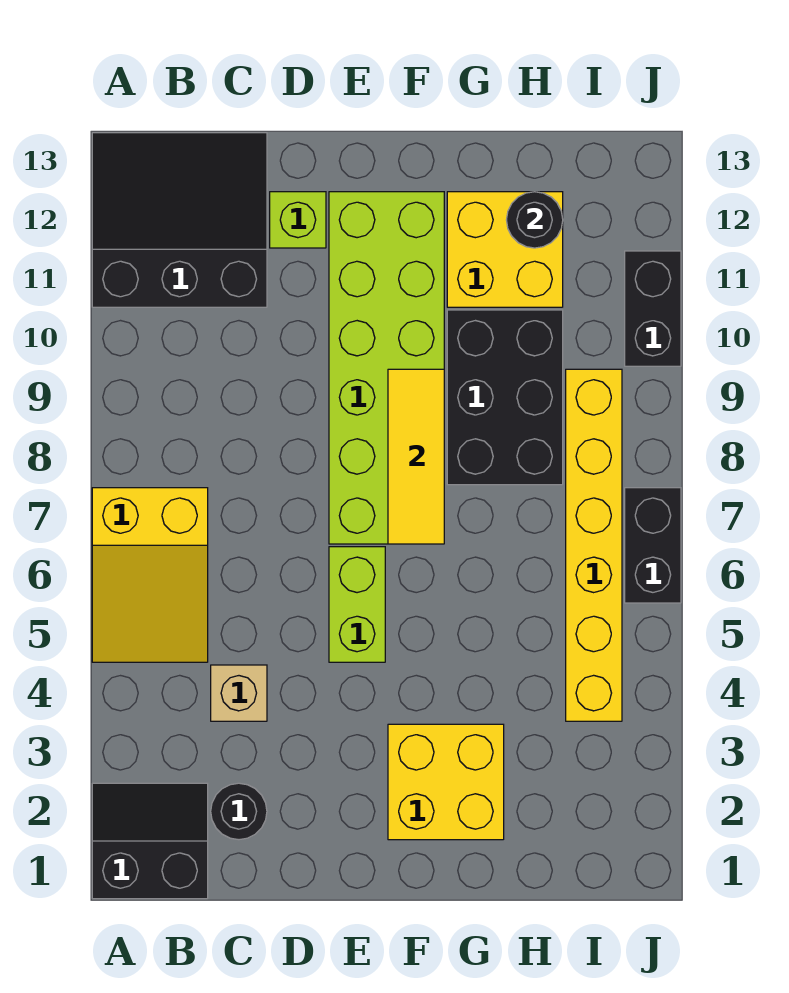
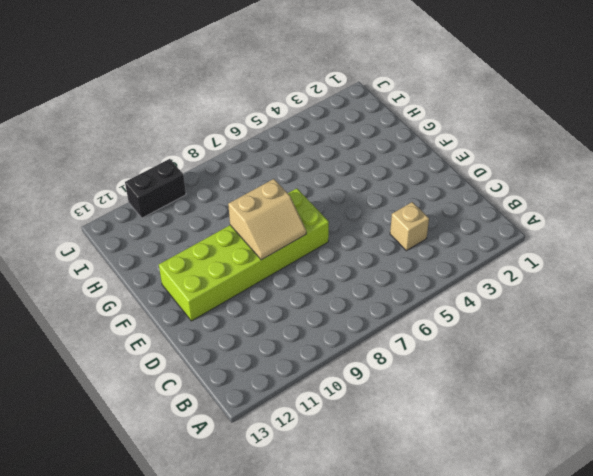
tan slope E8:F9 level 2 top F -> yellow tile F7:F9 level 2
none -> black slope A1:B2 level 1 top 1
none -> yellow slope A5:B7 level 1 top 7
none -> black slope A11:C13 level 1 top 11

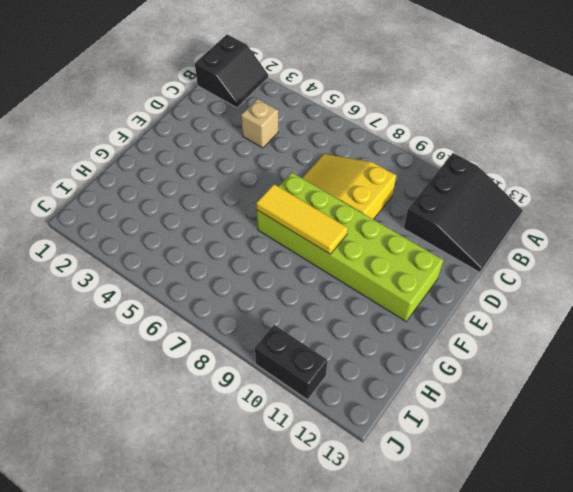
yellow slope C7:D9 level 1 top 9 -> yellow slope A5:B7 level 1 top 7
none -> black round brick C2 level 1
none -> lime brick D12 level 1
none -> lime brick E5:E6 level 1

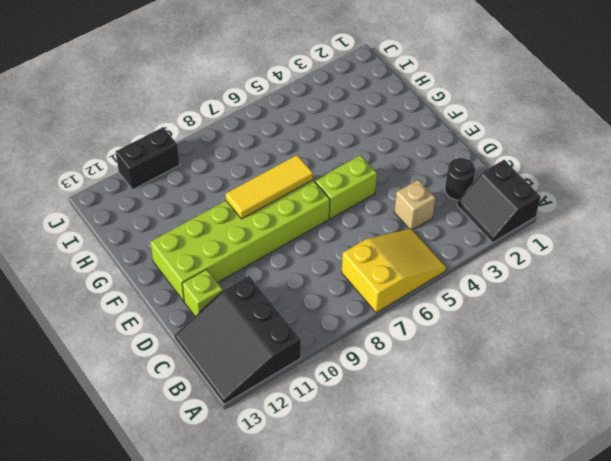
none -> yellow brick F2:G3 level 1
none -> black brick G8:H10 level 1
none -> yellow brick G11:H12 level 1

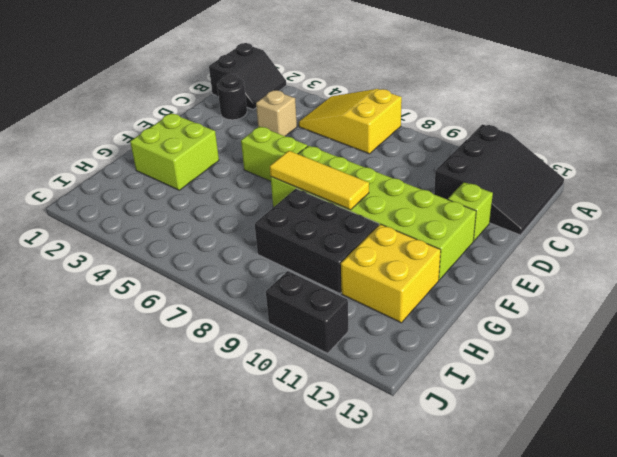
lime brick F2:G3 level 1 -> yellow brick F2:G3 level 1
none -> yellow brick I4:I9 level 1
none -> black brick J6:J7 level 1
none -> black round brick H12 level 2

